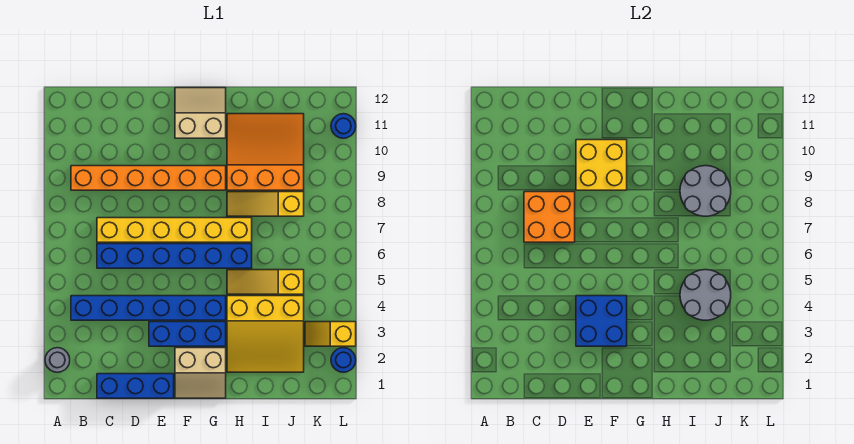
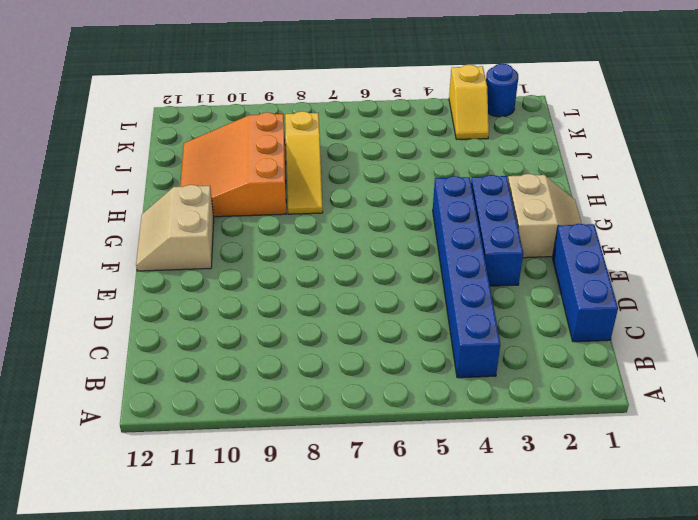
none -> grey round brick A2 level 1
none -> orange brick B9:G9 level 1
none -> blue brick C6:H6 level 1

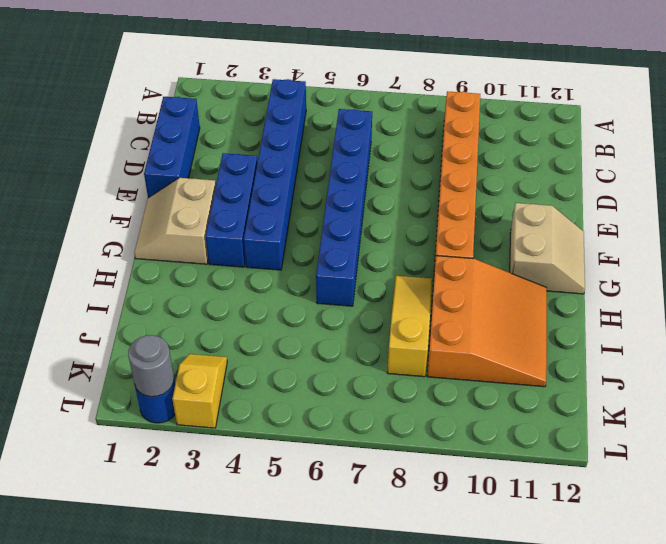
grey round brick L2 level 2 -> grey round brick A2 level 1
none -> yellow brick C7:H7 level 1
none -> yellow slope H2:J4 level 1 top 4
none -> yellow slope H5:J5 level 1 top J

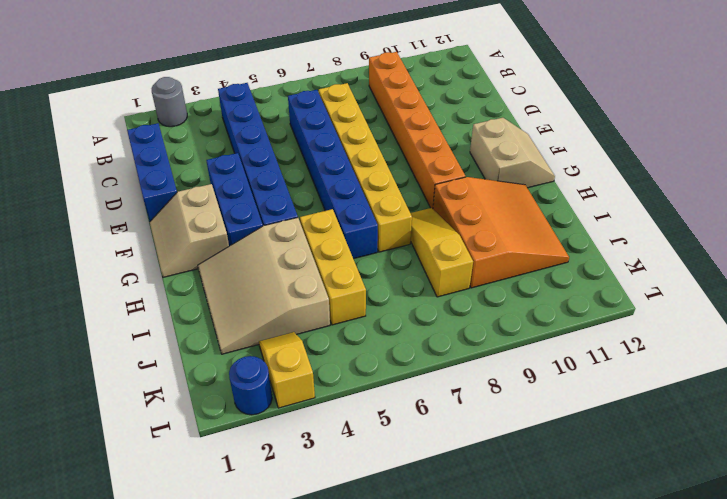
tan slope H2:J4 level 1 top 4 -> yellow slope H2:J4 level 1 top 4
yellow brick H5:J5 level 1 -> yellow slope H5:J5 level 1 top J
none -> blue round brick L11 level 1
none -> orange brick C7:D8 level 2
none -> blue brick E3:F4 level 2

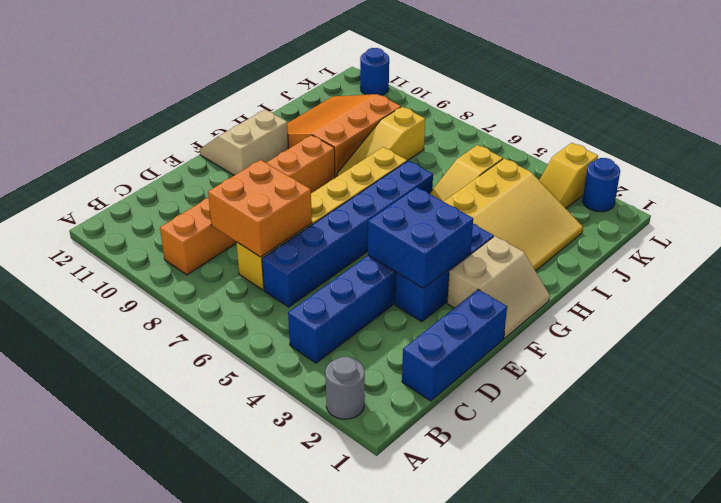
none -> yellow brick E9:F10 level 2
none -> grey round brick I4:J5 level 2
none -> grey round brick I8:J9 level 2

